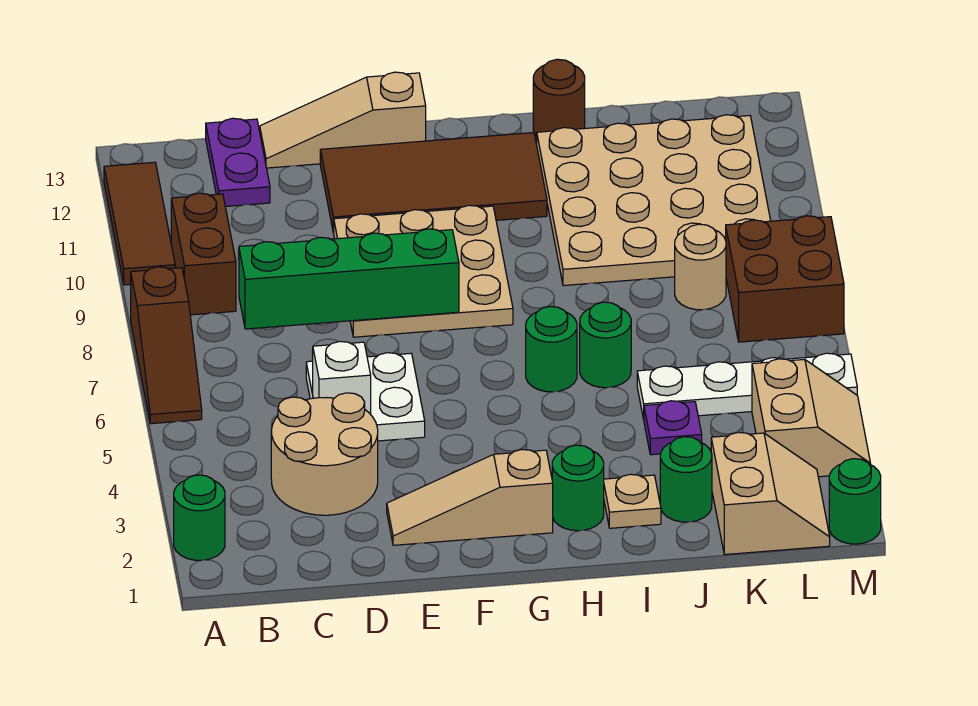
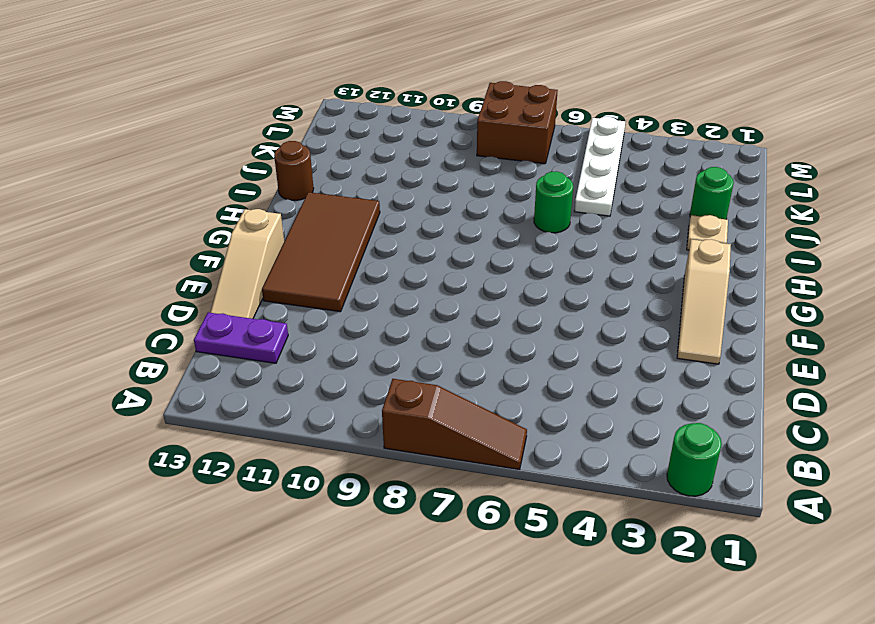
none -> brown tile A10:A12 level 1
none -> brown brick B9:B10 level 1
none -> tan round brick C3:D4 level 1

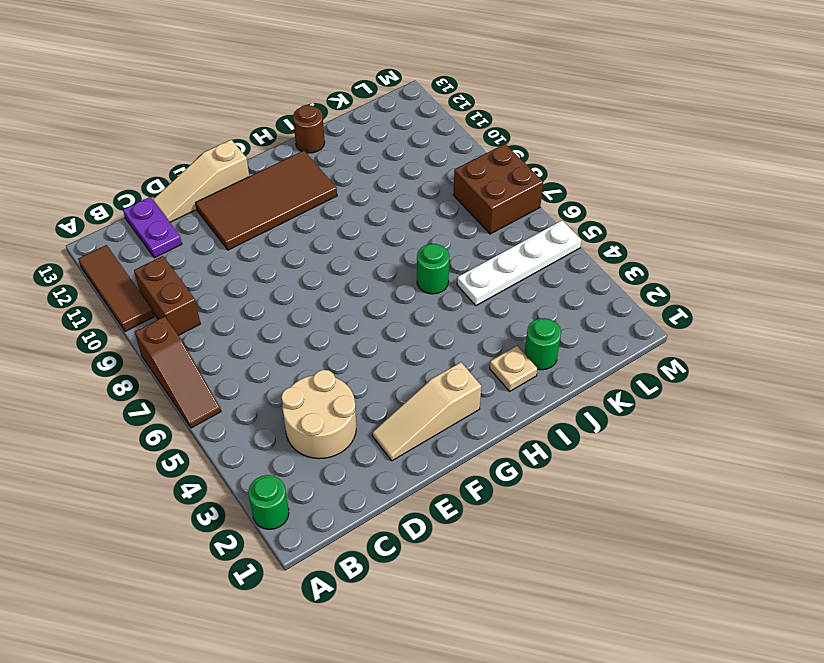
none -> white plate D5:E6 level 1
none -> tan plate E8:G10 level 1
none -> green round brick H2 level 1

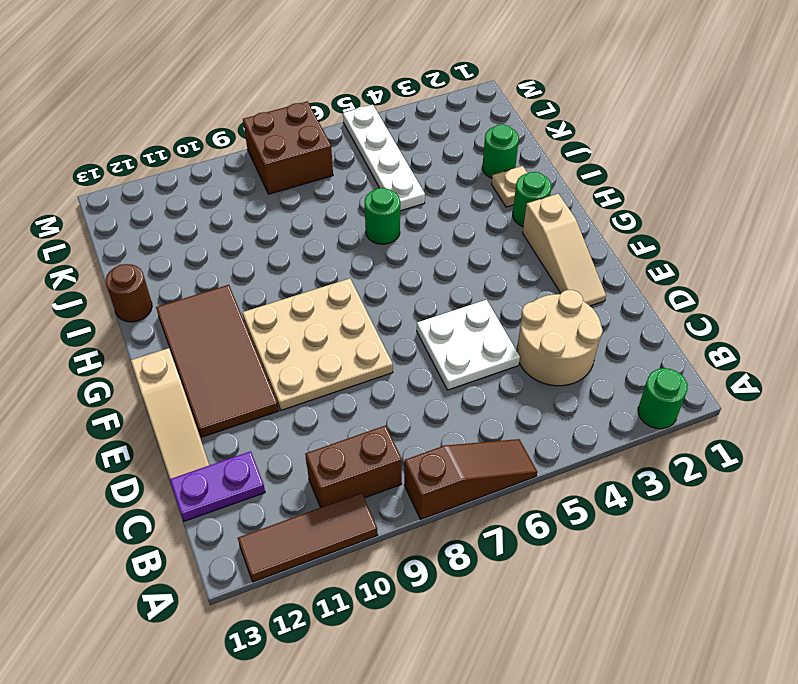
none -> green round brick H6 level 1
none -> tan plate I9:L12 level 1
none -> purple plate J4 level 1

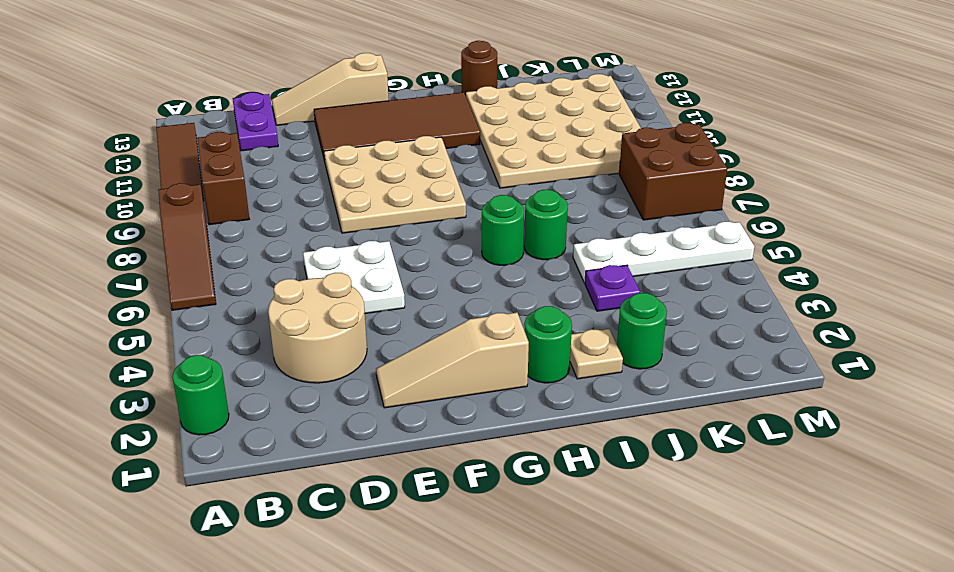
none -> tan slope K1:L2 level 1 top K
none -> tan round brick K8 level 1
none -> tan slope L3:M4 level 1 top L

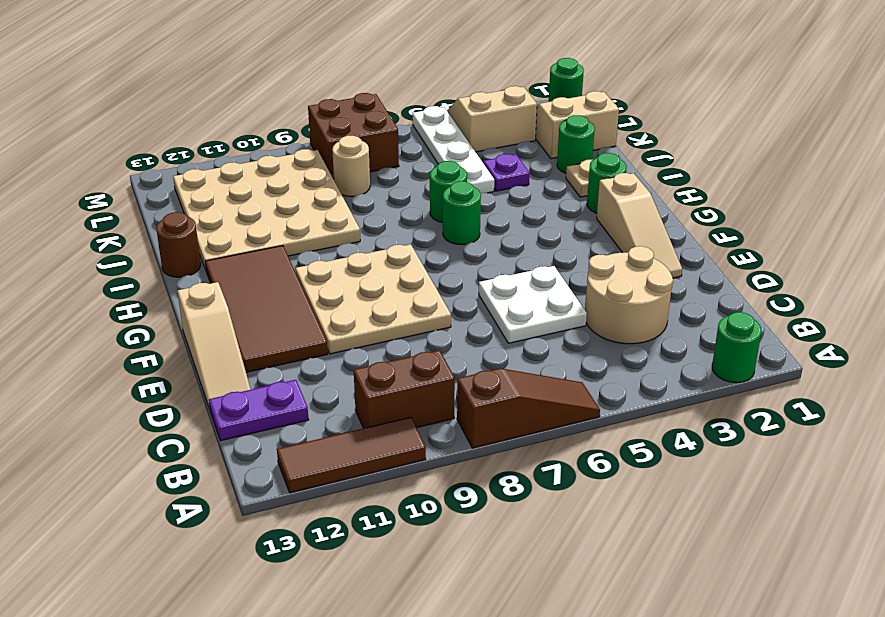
none -> green brick C8:F8 level 2
none -> white brick D5 level 2

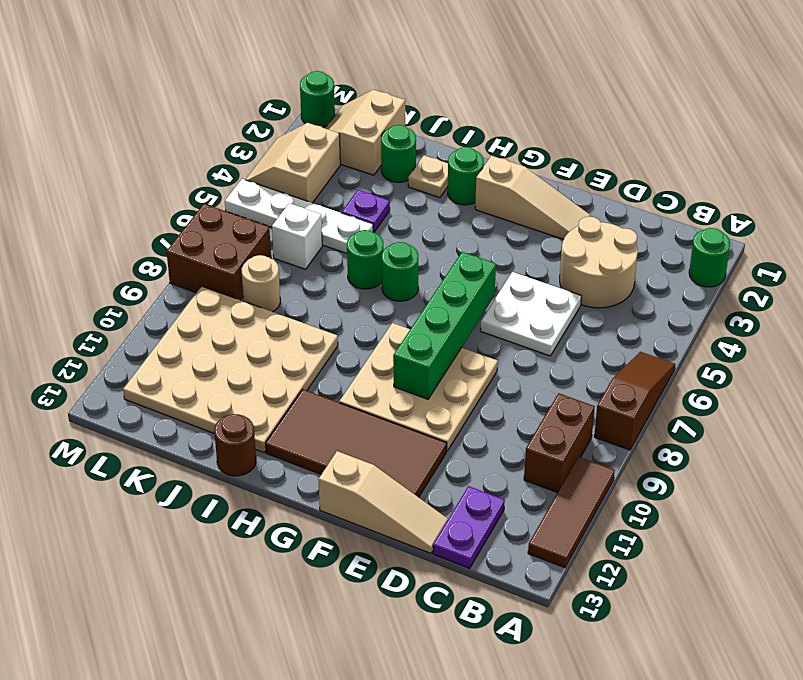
green brick F6:F9 level 2 -> green brick C8:F8 level 2
white brick K6 level 1 -> white brick D5 level 2

